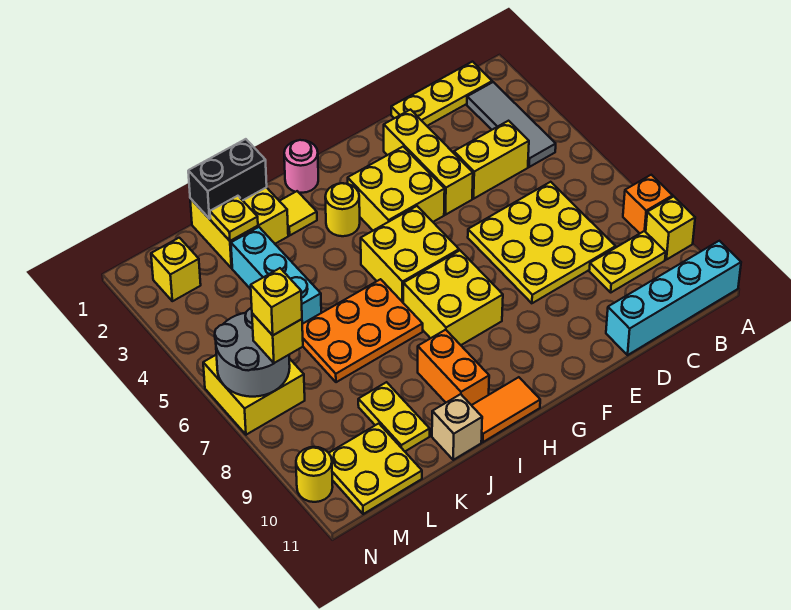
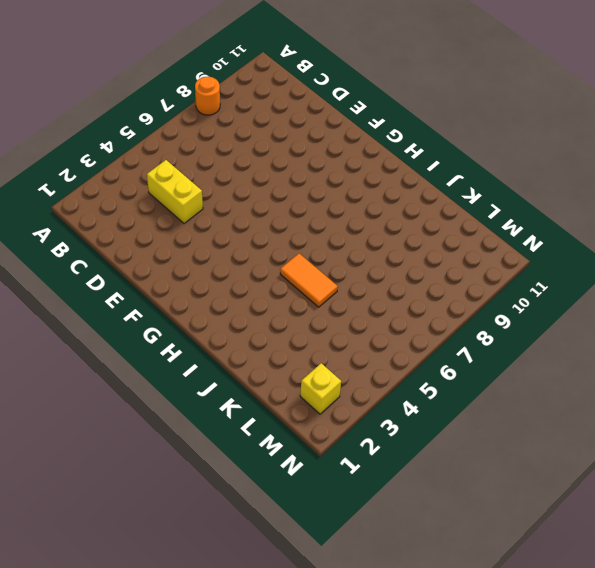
orange round brick A8 level 1 -> orange brick A8 level 1
orange tile I5:J5 level 1 -> orange tile H11:I11 level 1
none -> yellow brick A9 level 1
none -> cyan brick A11:D11 level 1
none -> yellow plate B1:D1 level 1
none -> grey tile B2:B4 level 1

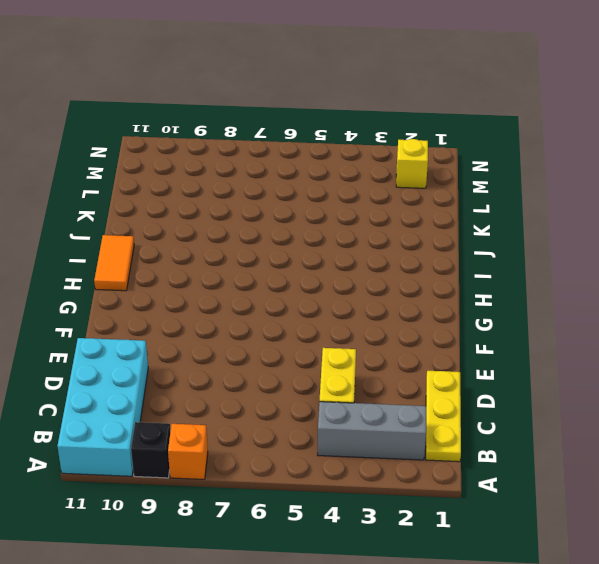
black brick A9 level 1 -> yellow brick A9 level 1
cyan brick A10:D11 level 1 -> cyan brick A11:D11 level 1
grey brick B2:B4 level 1 -> grey tile B2:B4 level 1
none -> yellow plate B9:C9 level 1
none -> yellow plate C6:E8 level 1
none -> yellow brick E2:E4 level 1
none -> yellow brick F3:G4 level 1

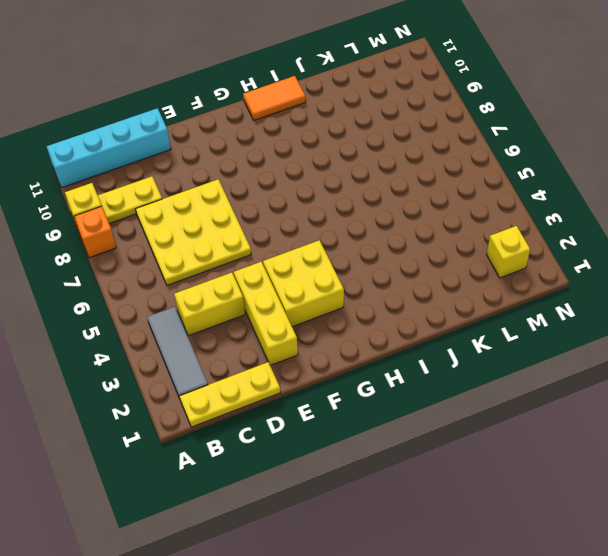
none -> yellow brick G5:H6 level 1
none -> yellow brick G7:H8 level 1
none -> pink round brick H1 level 1
none -> yellow round brick H3 level 1

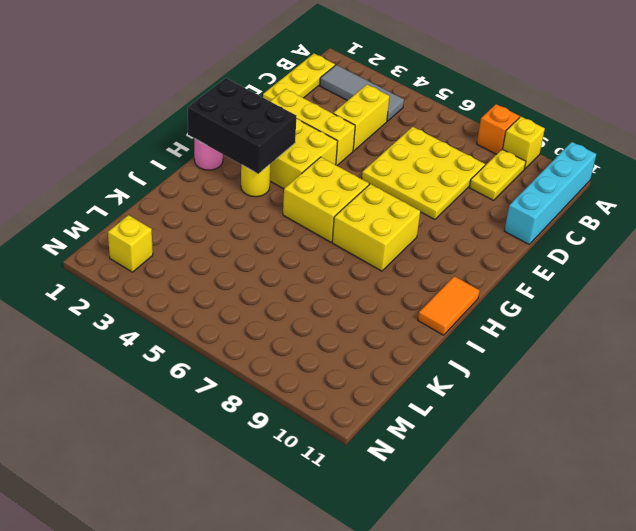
black brick G1:H3 level 2 -> none
none -> yellow tile I2 level 1
none -> orange plate I6:K7 level 1
none -> orange brick I9:I10 level 1
none -> yellow brick J1:K2 level 1

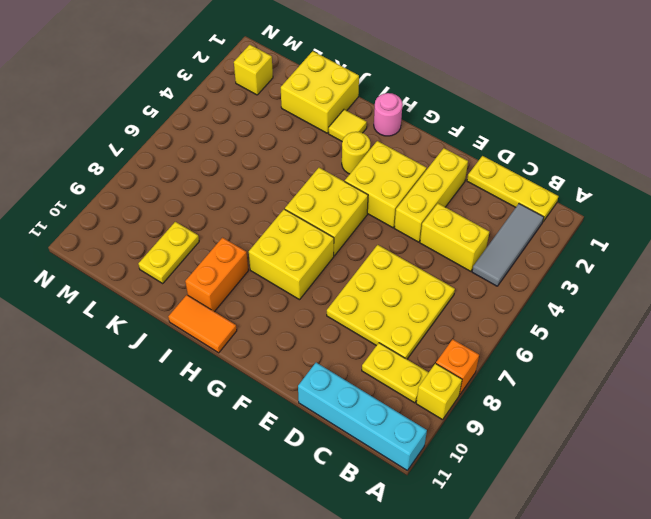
none -> orange plate I6:K7 level 1
none -> tan brick J11 level 1
none -> cyan brick K3:K5 level 1
none -> yellow plate L10:M11 level 1

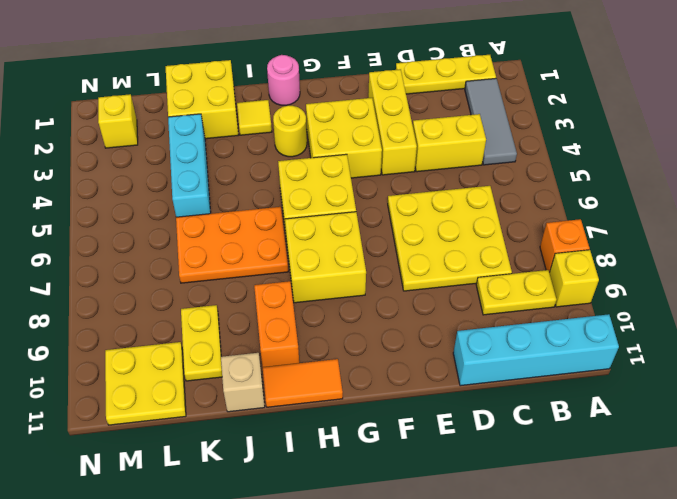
none -> yellow brick M6:N7 level 1
none -> yellow round brick N10 level 1
none -> black brick J1:K1 level 2
none -> yellow plate K2 level 2

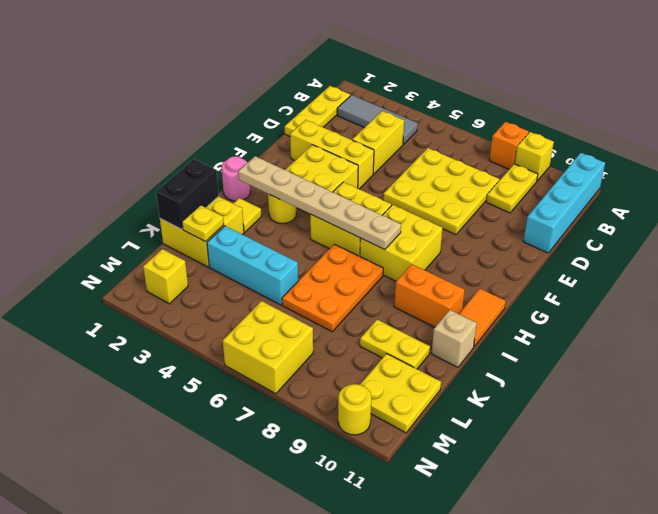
tan plate H2:H7 level 2 -> none
none -> grey round brick M6:N7 level 2
none -> yellow brick M7 level 3
none -> yellow brick M7 level 4

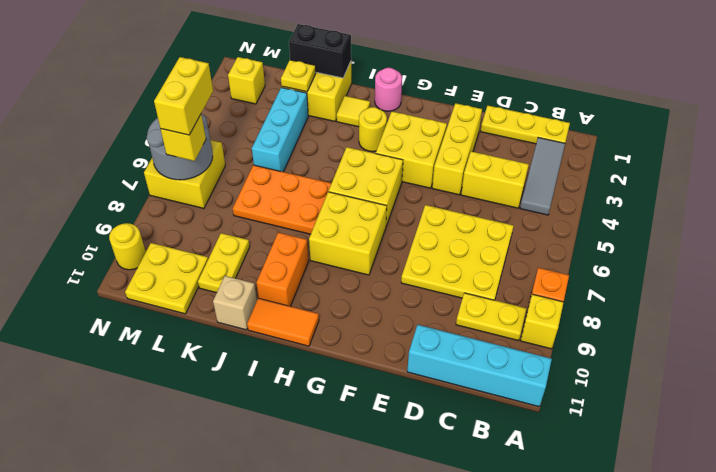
yellow brick M6:M7 level 4 -> yellow brick M7 level 4

